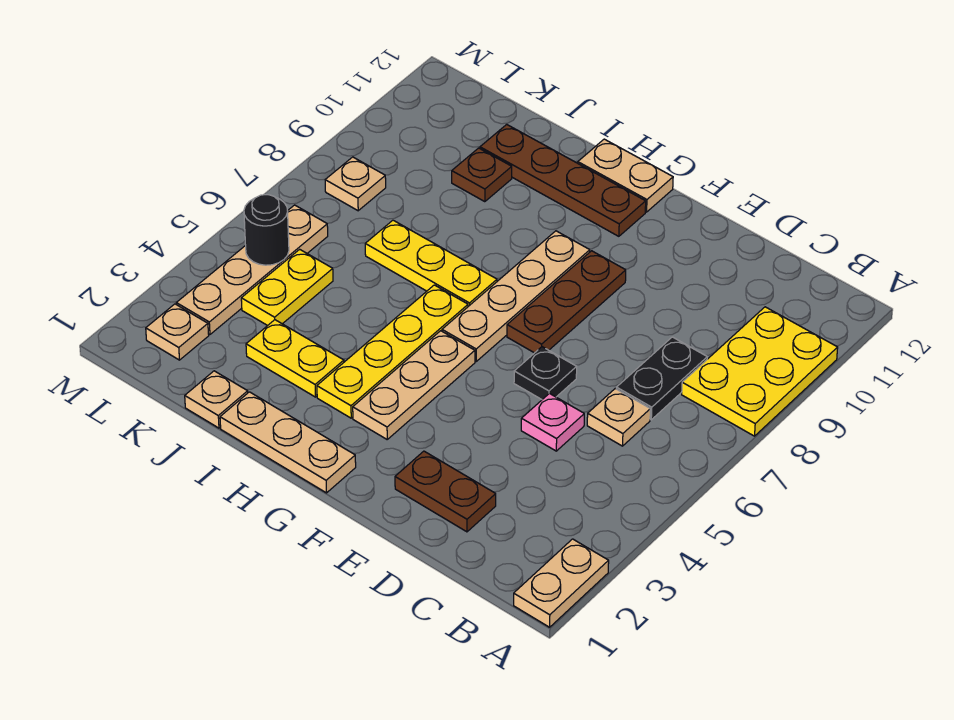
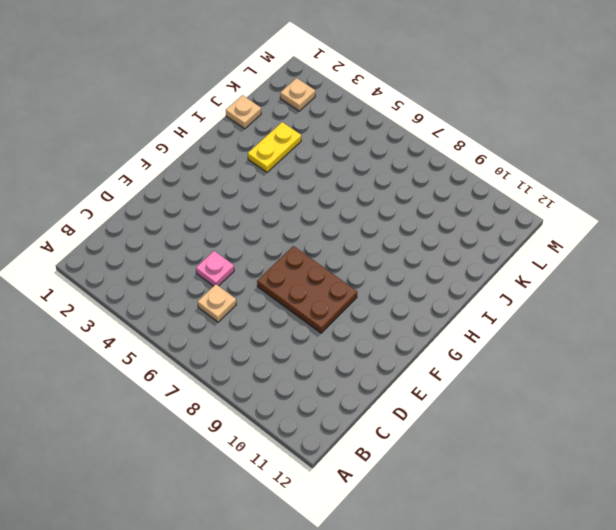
brown plate E7:F9 level 1 -> brown plate F7:F9 level 1
none -> tan plate A1:A2 level 1
none -> yellow plate A8:B10 level 1
none -> black plate C7:C8 level 1

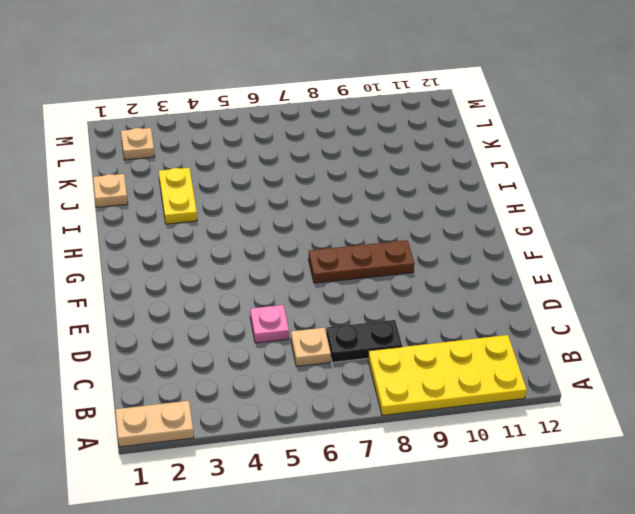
yellow plate A8:B11 level 1 -> yellow plate A8:B10 level 1
none -> brown plate D2:E2 level 1
none -> black plate E6 level 1
none -> tan plate G1:I1 level 1

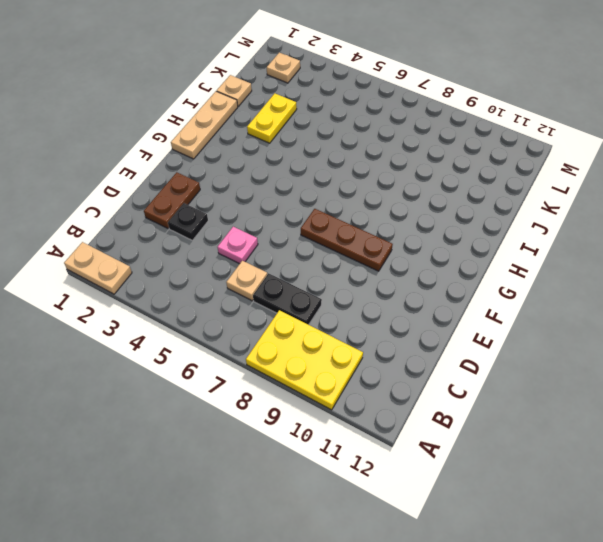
black plate D3 level 1 -> black plate E6 level 1
none -> tan plate G3:G5 level 1
none -> tan plate G6:G9 level 1
none -> brown plate G11:J11 level 1

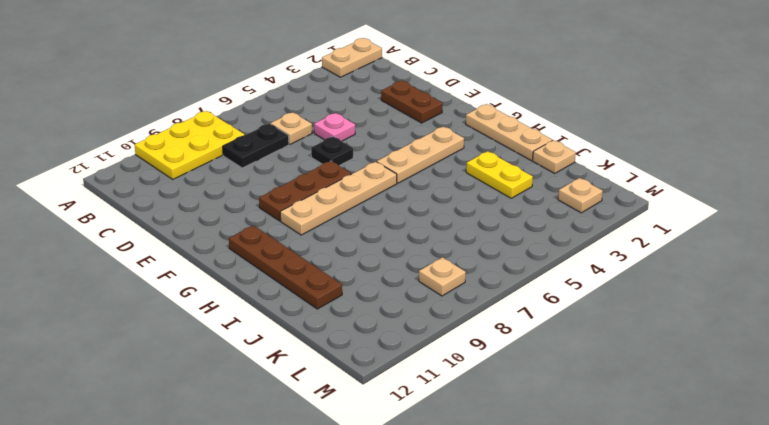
none -> tan plate G12:H12 level 1
none -> yellow plate H3:H6 level 1
none -> yellow plate H7:J7 level 1

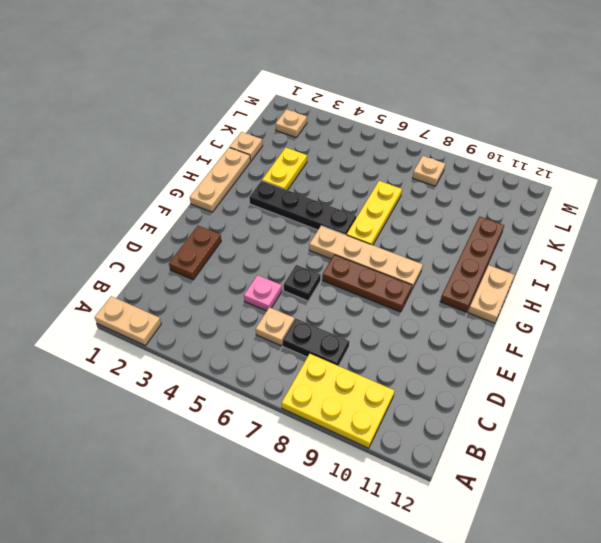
black plate H3:H6 level 1 -> yellow plate H3:H6 level 1
none -> tan plate G3:G5 level 1
none -> brown plate J10 level 1
none -> yellow plate K4:K5 level 1

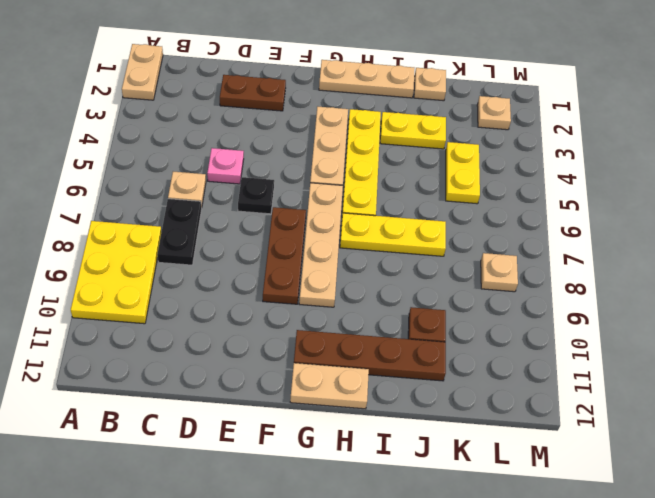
none -> tan plate L3:L6 level 1
none -> black round brick L5 level 2

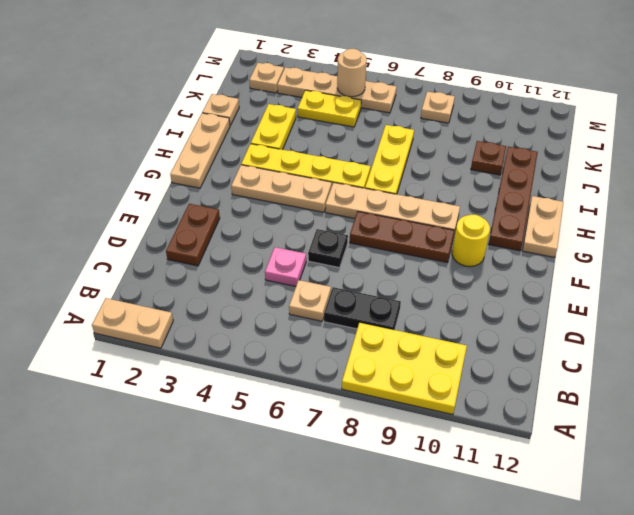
yellow round brick F10 level 1 -> none
tan round brick L5 level 2 -> black round brick L5 level 2

